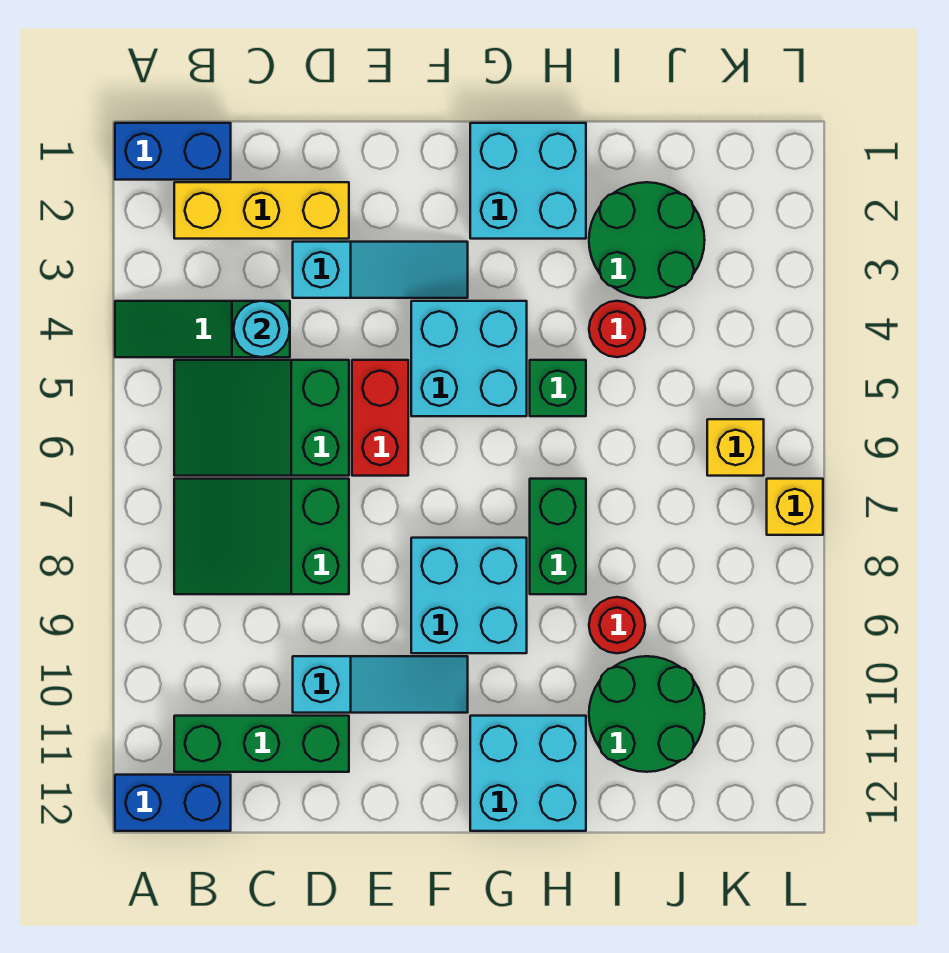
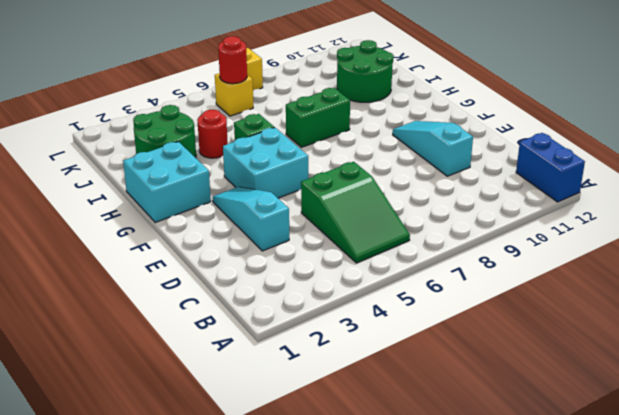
red round brick K6 level 2 -> red round brick I9 level 1
none -> blue brick A1:B1 level 1
none -> green slope A4:C4 level 1 top C
none -> yellow brick B2:D2 level 1

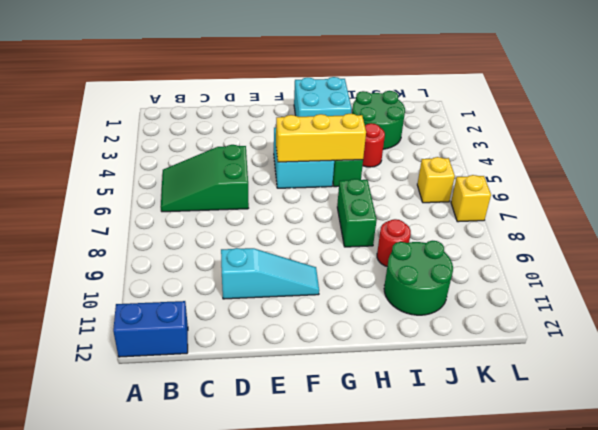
yellow brick F5:H5 level 2 -> yellow brick B2:D2 level 1
none -> blue brick A1:B1 level 1
none -> green slope A4:C4 level 1 top C
none -> green slope B7:D8 level 1 top D

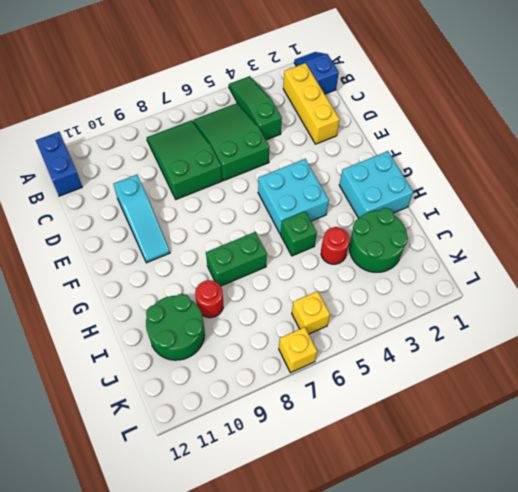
blue slope A1:B1 level 1 top B -> blue brick A1:B1 level 1
none -> green brick B11:D11 level 1
none -> cyan slope D3:F3 level 1 top D
none -> red brick E5:E6 level 1

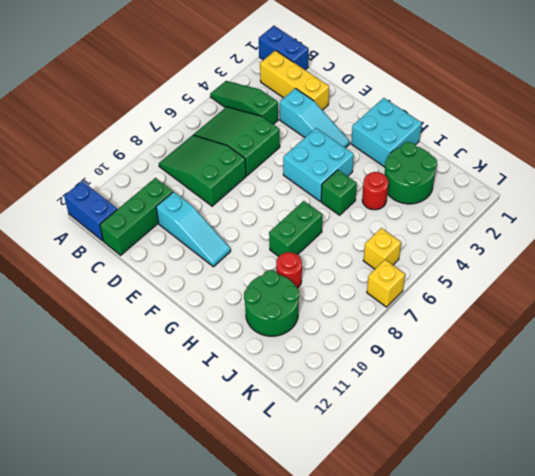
green brick C10:C12 level 1 -> green brick B11:D11 level 1
none -> red brick E5:E6 level 1
none -> cyan brick F8:G9 level 1
none -> cyan brick G11:H12 level 1

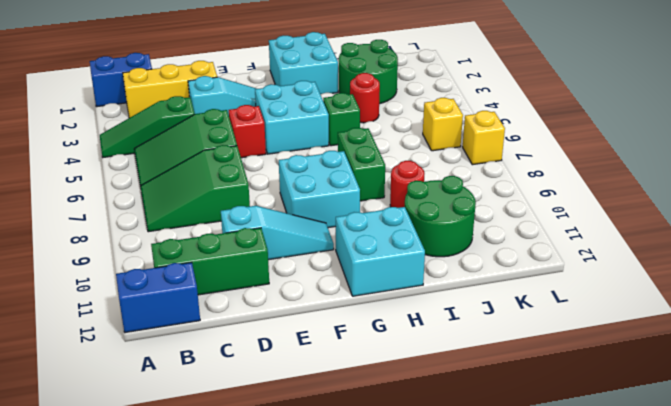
red brick E5 level 1 -> red brick E5:E6 level 1
none -> cyan round brick C4 level 2

